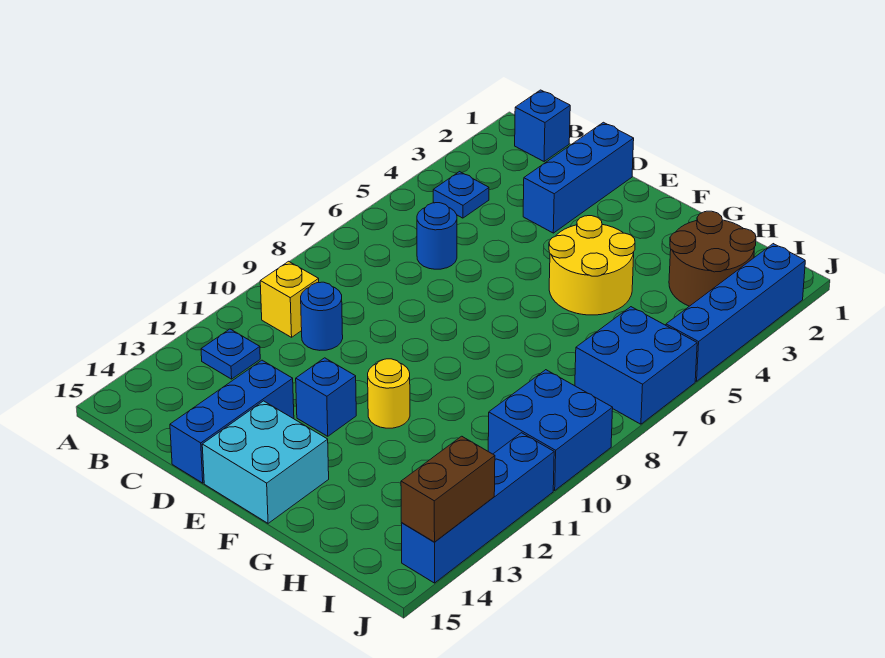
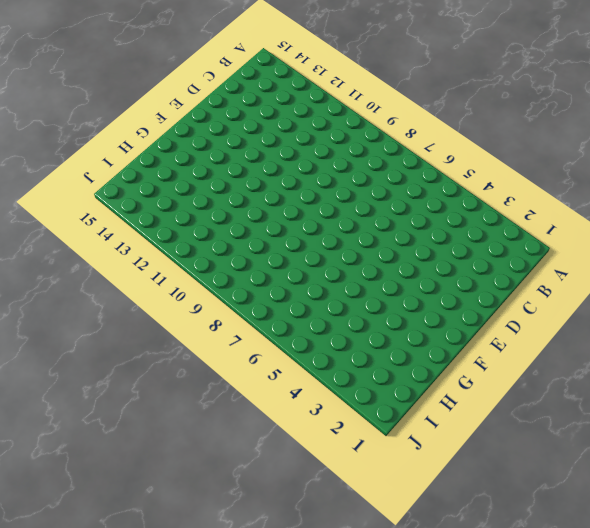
none -> blue brick B1 level 1
none -> blue plate B4 level 1
none -> yellow brick B10 level 1

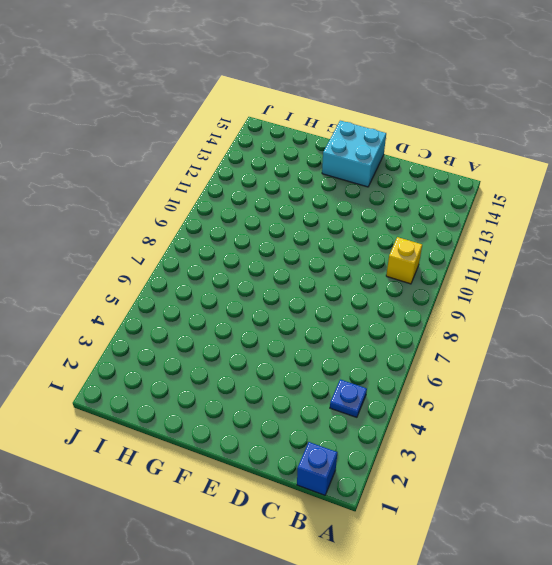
none -> blue plate B12 level 1
none -> blue round brick C6 level 1
none -> blue round brick C10 level 1

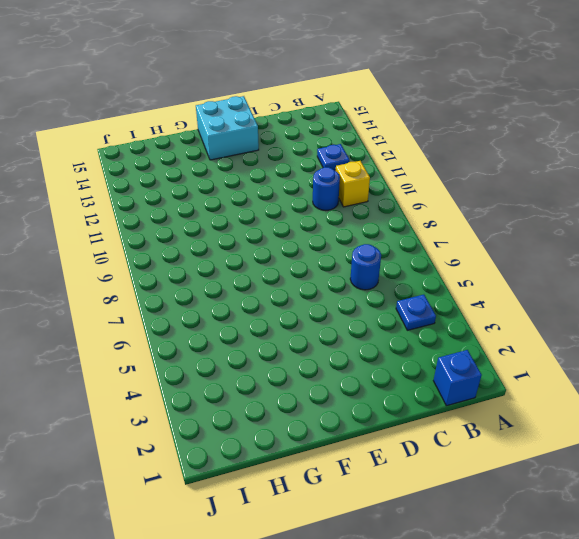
none -> blue brick D1:D3 level 1
none -> blue brick D13:D15 level 1
none -> blue brick E12 level 1

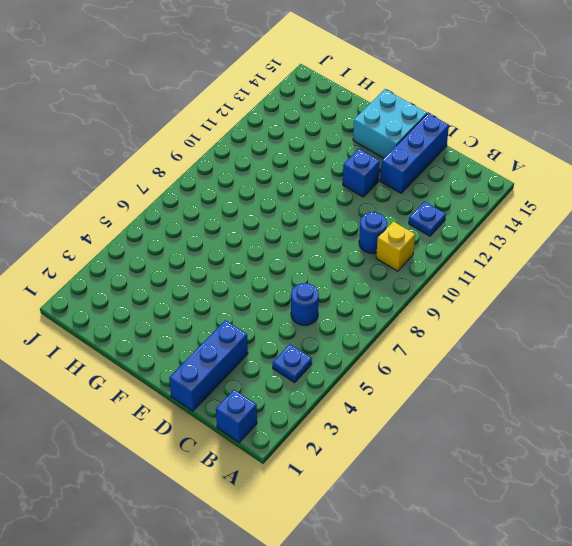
none -> yellow round brick F4:G5 level 1
none -> yellow round brick F11 level 1
none -> brown round brick H2:I3 level 1

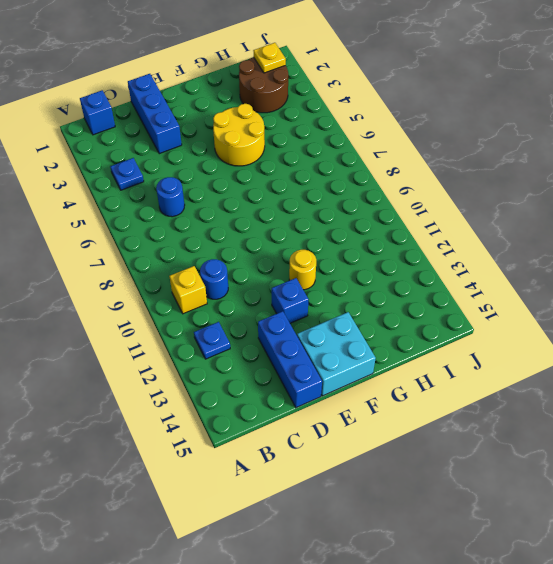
yellow plate I2 level 2 -> none
none -> blue brick I6:J7 level 1
none -> blue brick I9:J10 level 1
none -> blue brick J2:J5 level 1

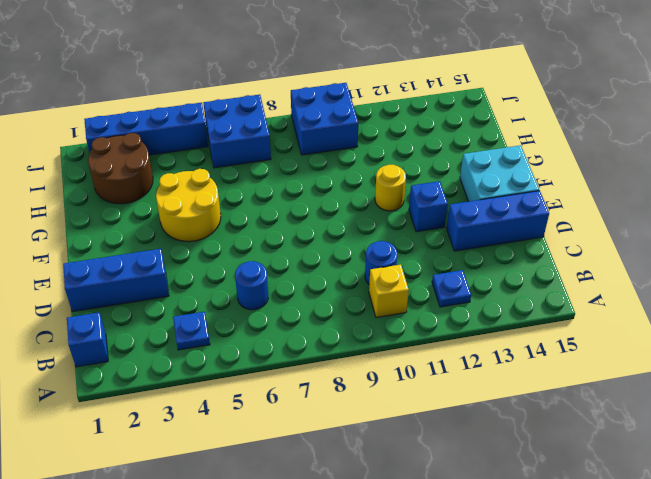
none -> blue brick J11:J14 level 1
none -> brown brick J13:J14 level 2

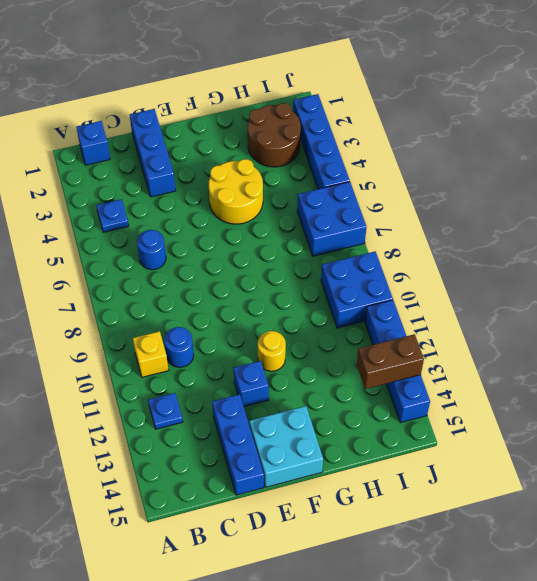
brown brick I13:J13 level 2 -> brown brick J13:J14 level 2

